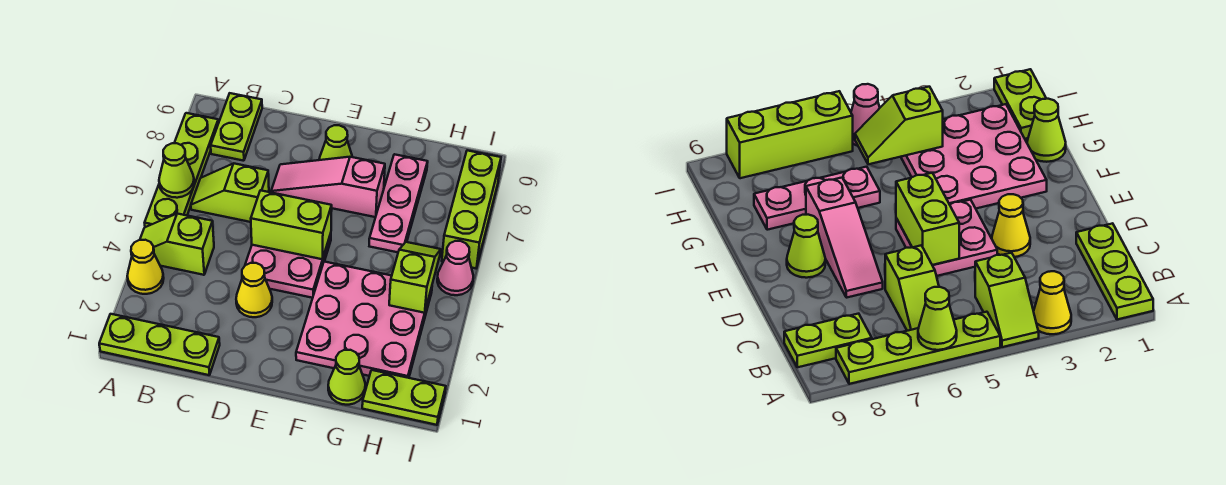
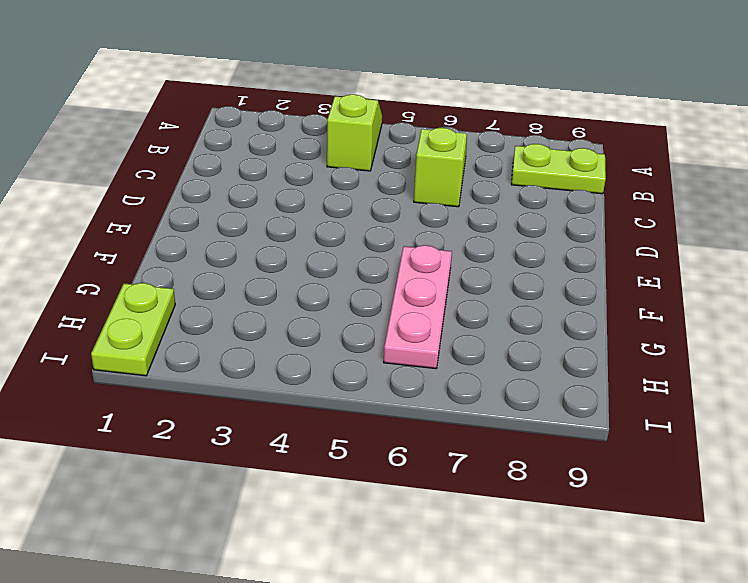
pink plate F6:H6 level 1 -> pink plate G6:G8 level 1
none -> lime plate A1:C1 level 1
none -> yellow cone A3 level 1
none -> lime plate A5:A8 level 1

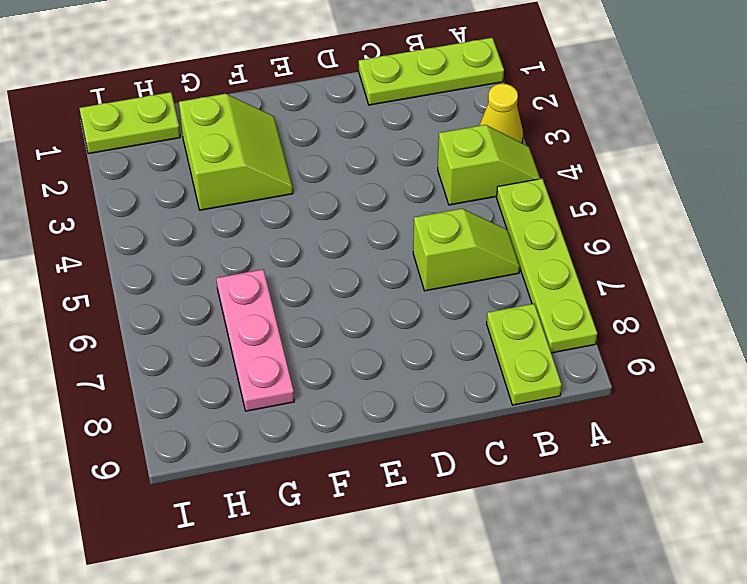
lime slope F2:G3 level 1 top G -> pink plate F2:H4 level 1
none -> yellow cone D3 level 1
none -> pink plate D4:E5 level 1
none -> pink slope D7:F7 level 1 top F

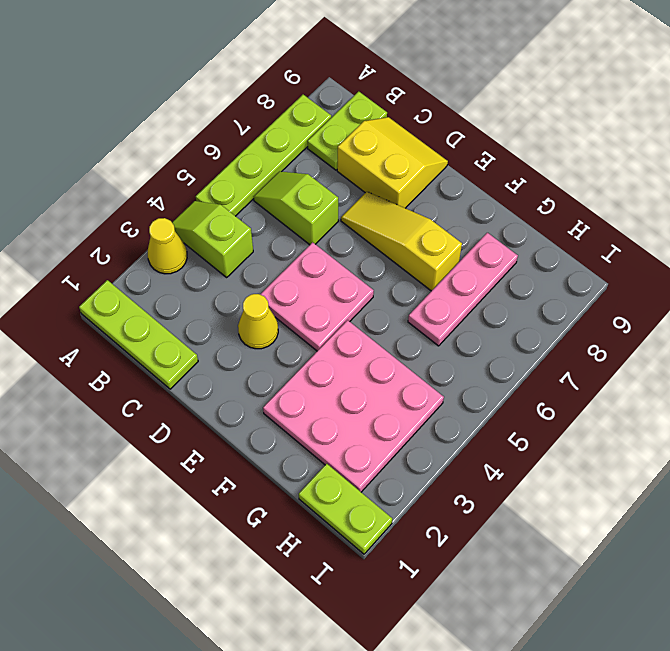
yellow slope C8:D9 level 1 top 8 -> none
yellow slope D7:F7 level 1 top F -> pink slope D7:F7 level 1 top F
none -> lime cone E8 level 1
none -> lime cone G1 level 1
none -> pink cone I5 level 1

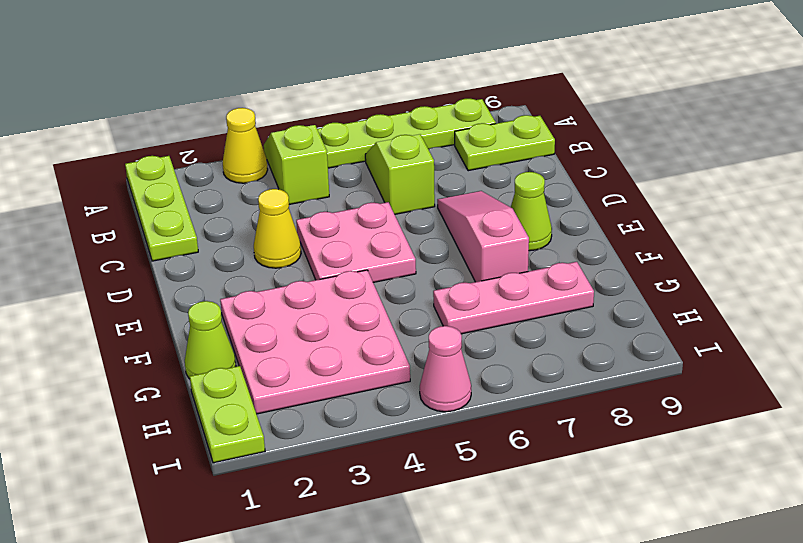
none -> lime brick I6:I8 level 1
none -> lime cone A6 level 2
none -> lime brick D5:E5 level 2

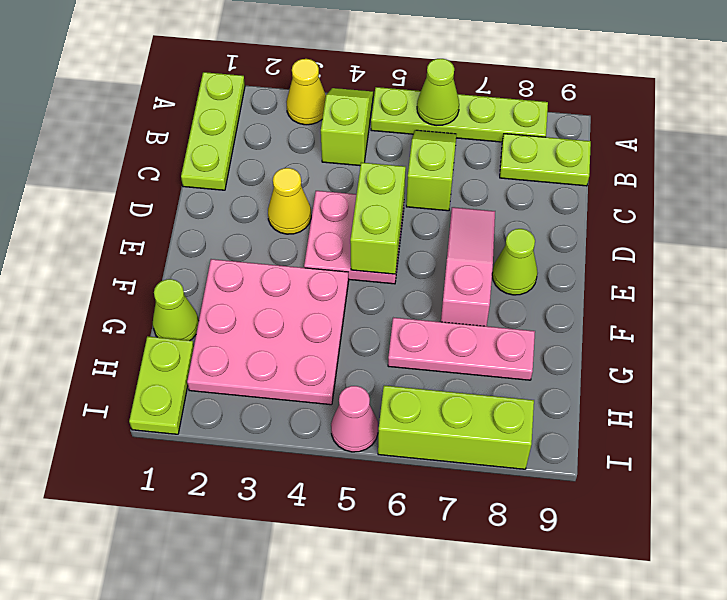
none -> lime slope H4:H5 level 2 top 4

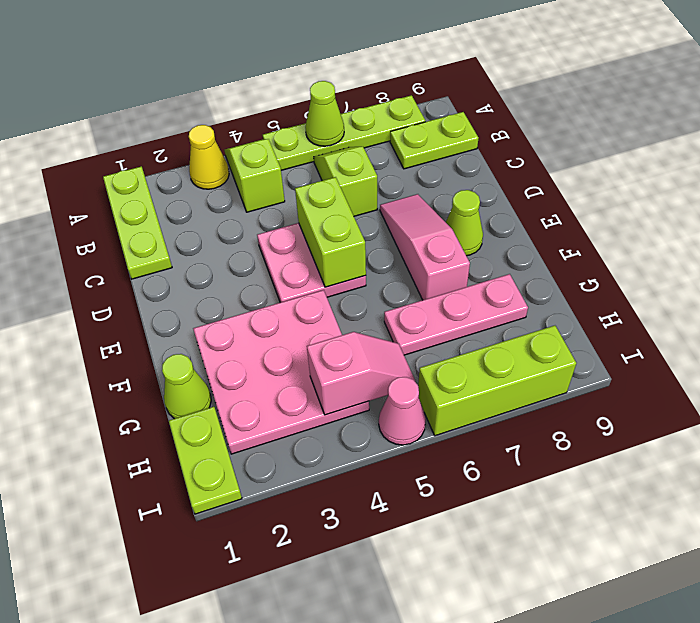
pink slope H4:H5 level 2 top 4 -> lime slope H4:H5 level 2 top 4
none -> yellow cone D3 level 1

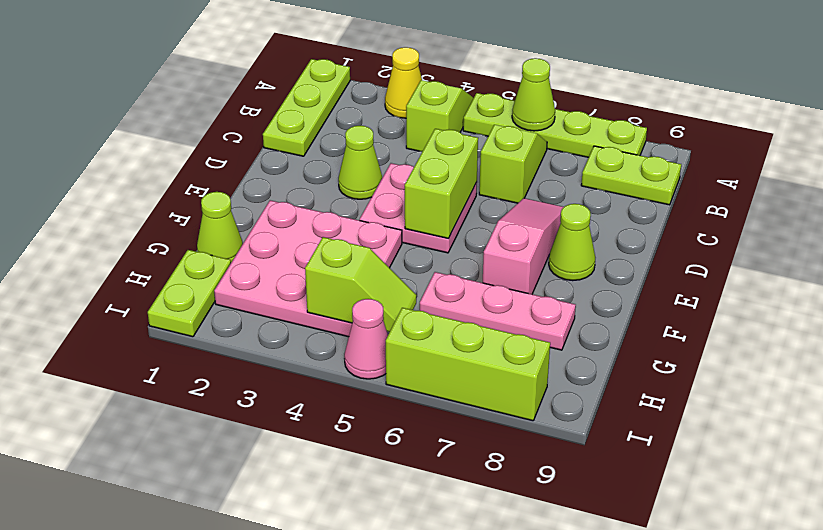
lime cone D3 level 1 -> yellow cone D3 level 1

